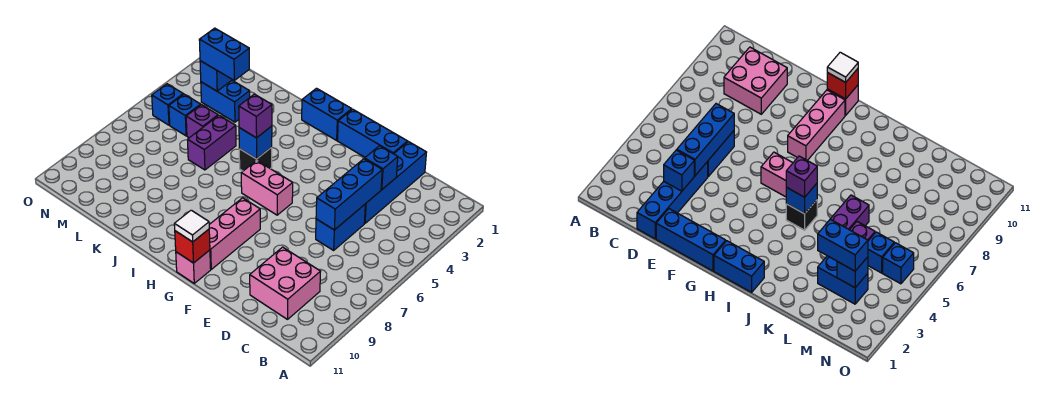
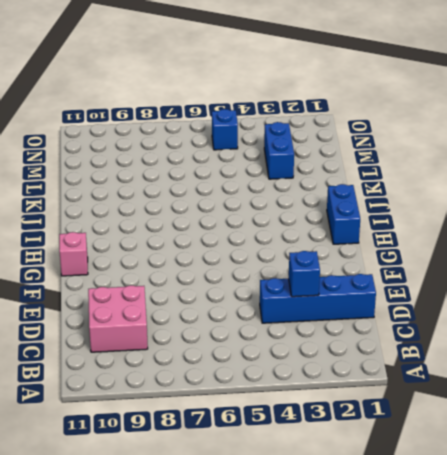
none -> blue brick D5:D6 level 1
none -> blue brick E1:G1 level 1
none -> pink brick G6:H6 level 1

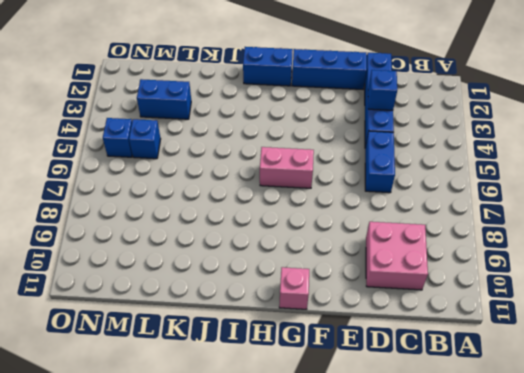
none -> pink brick G8:G10 level 1
none -> black brick I5 level 1
none -> purple brick K5:K6 level 1

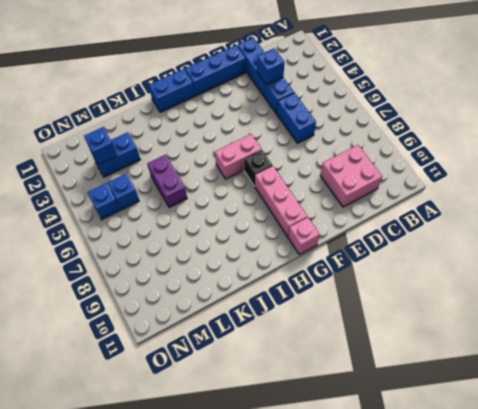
black brick G7 level 1 -> black brick I5 level 1
none -> purple brick L5 level 1
none -> blue brick D4:D6 level 2
none -> red brick G11 level 2

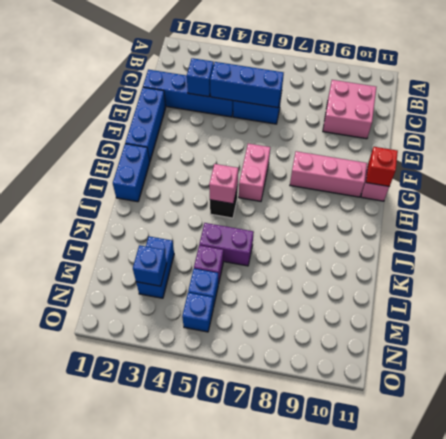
pink brick I5 level 2 -> blue brick I5 level 2
none -> white tile G11 level 3
none -> purple brick I5 level 3
none -> blue brick L3:M3 level 3

